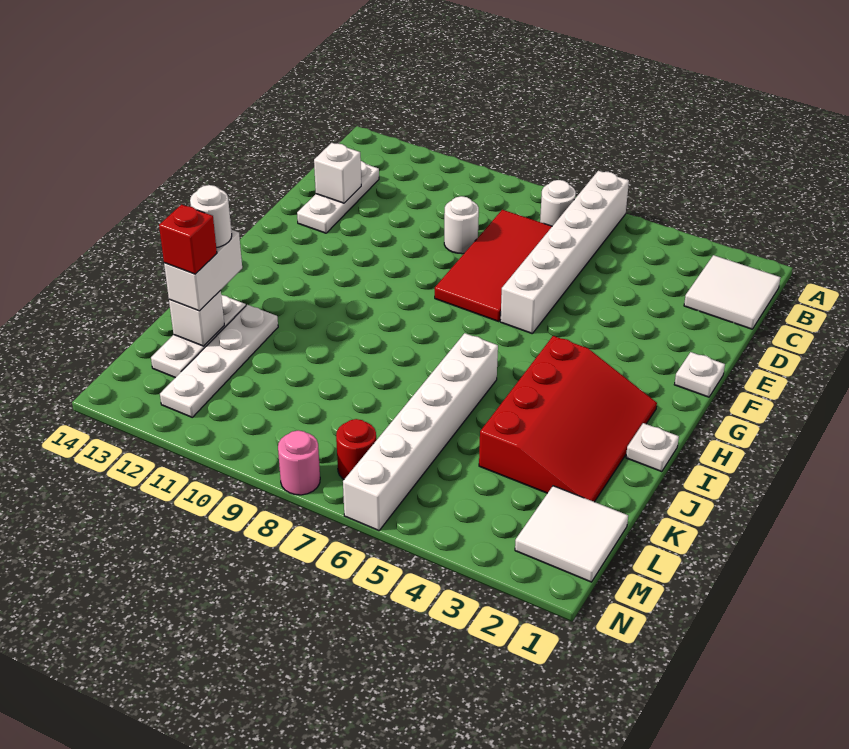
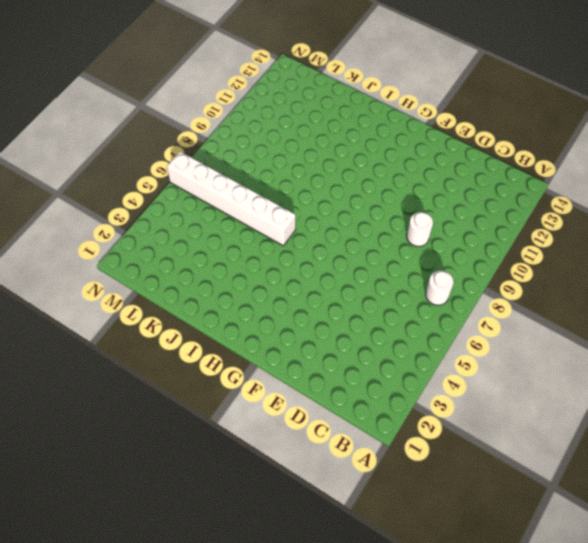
none -> white brick A6:F6 level 1
none -> white tile B1:C2 level 1
none -> red tile C7:F8 level 1

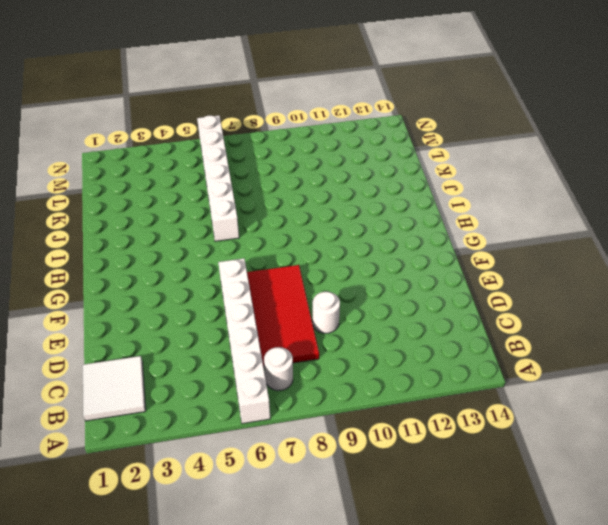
none -> white plate C13:E13 level 1
none -> white plate F1 level 1
none -> red slope H2:K4 level 1 top 4

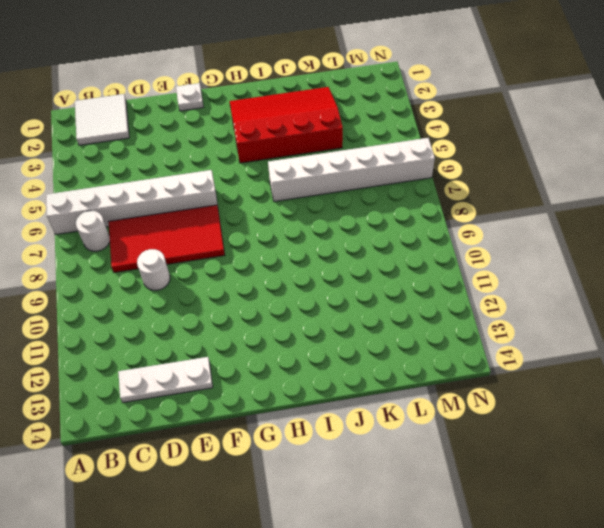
none -> white plate I1 level 1
none -> white plate J12:M12 level 1
none -> white plate J13:L13 level 1

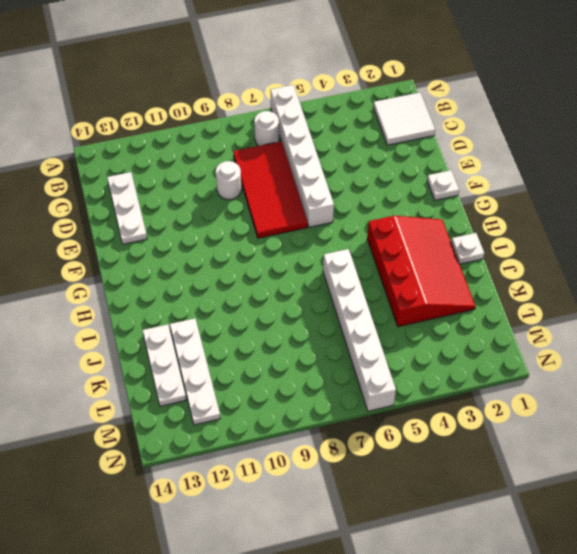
none -> white tile L1:M2 level 1
none -> red round brick M7 level 1
none -> pink round brick N8 level 1

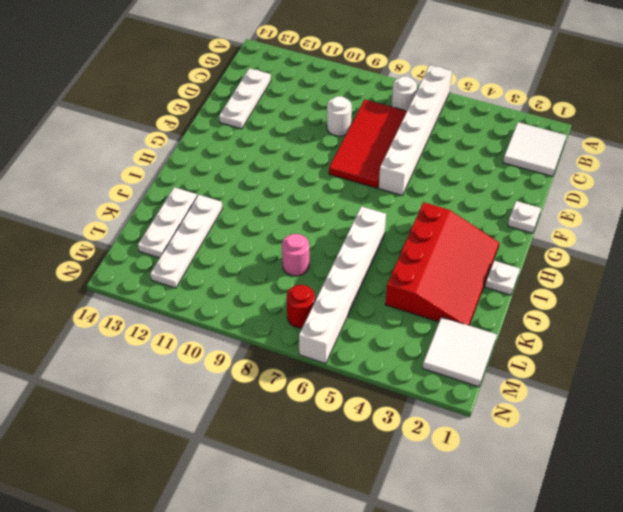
pink round brick K8 level 1 -> pink round brick N8 level 1
none -> white brick D13 level 2
none -> white brick K13 level 2
none -> white brick J13:K13 level 3

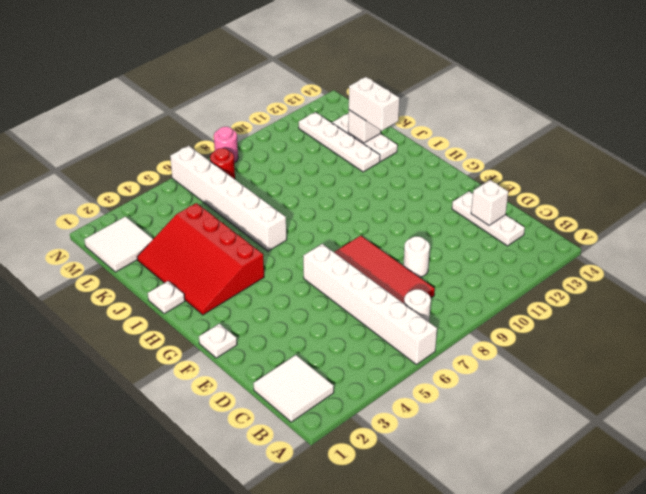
none -> white round brick J13 level 4
none -> red brick K13 level 4

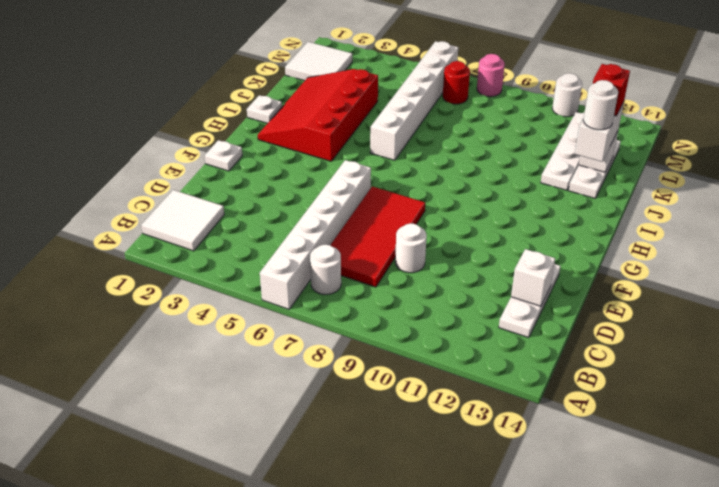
white round brick N11 level 1 -> none

